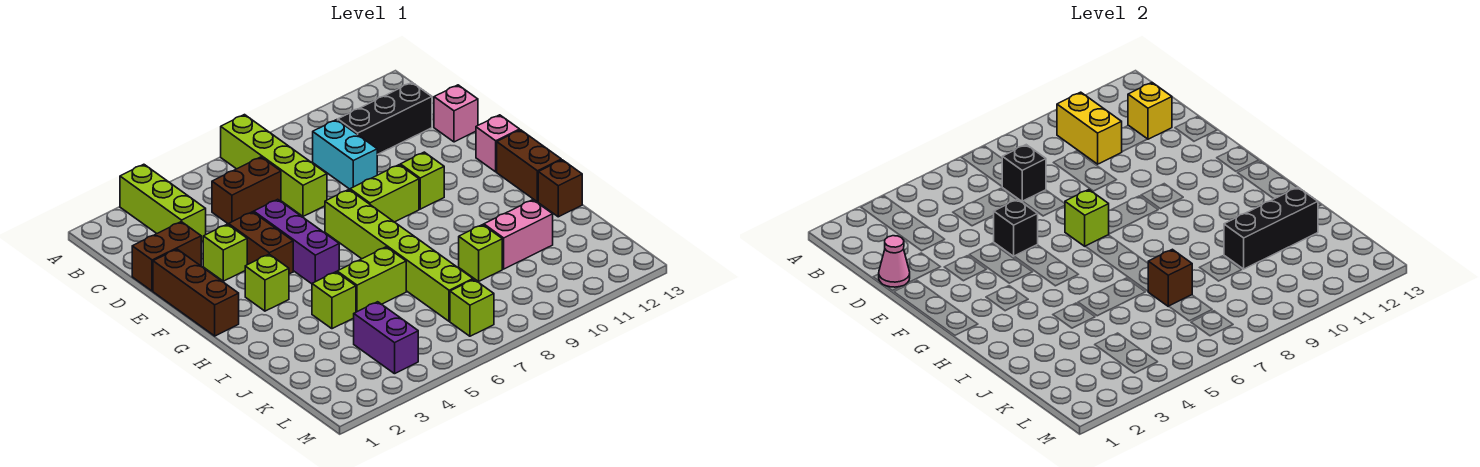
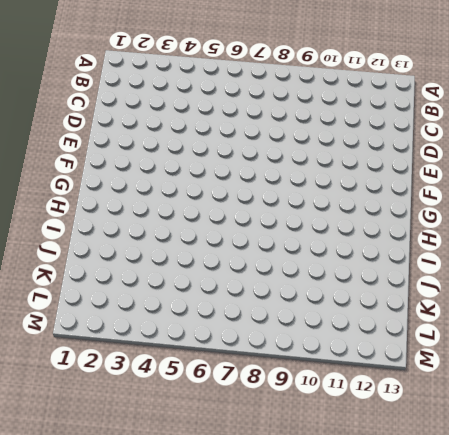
none -> lime brick A3:C3 level 1
none -> lime brick A7:D7 level 1
none -> brown brick C5:C6 level 1
none -> cyan brick C9:D9 level 1

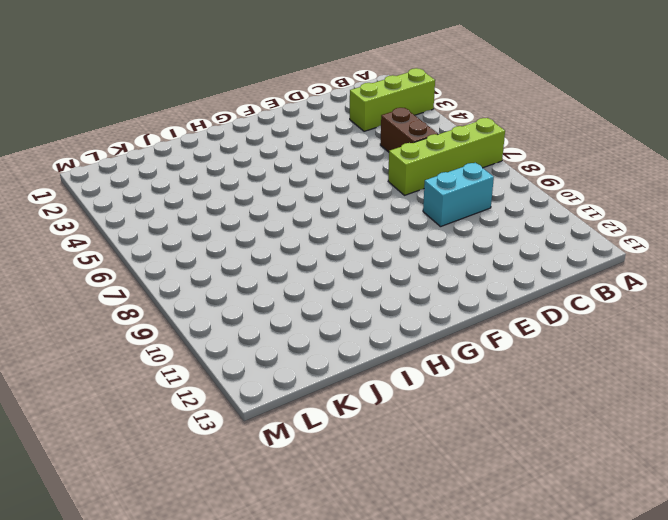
none -> black brick C10:C12 level 1
none -> brown brick D1:D2 level 1
none -> pink brick D13 level 1
none -> brown brick E1:G1 level 1

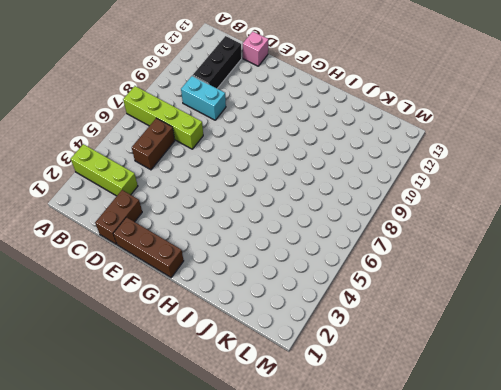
none -> lime brick E3 level 1
none -> brown brick E4:F4 level 1
none -> purple brick E5:G5 level 1
none -> lime brick F7:K7 level 1

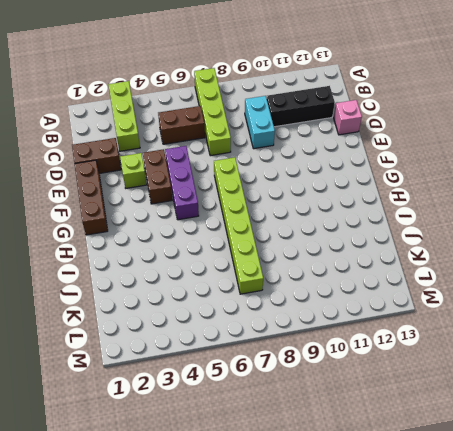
none -> lime brick F8:F9 level 1
none -> lime brick F10 level 1
none -> pink brick F13 level 1
none -> lime brick G3 level 1

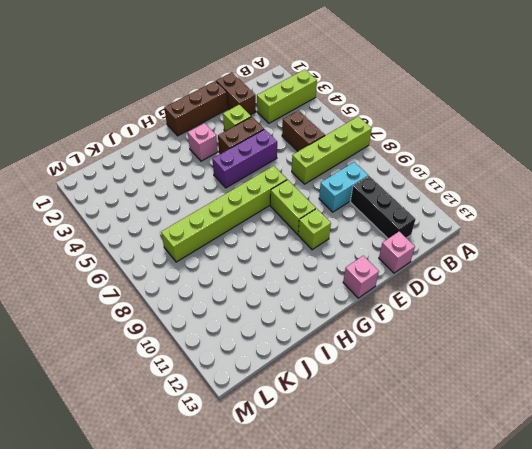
pink brick G3 level 1 -> lime brick G3 level 1
none -> brown brick G13:H13 level 1
none -> lime brick I4 level 1
none -> lime brick I5:I6 level 1
none -> brown brick I13 level 1

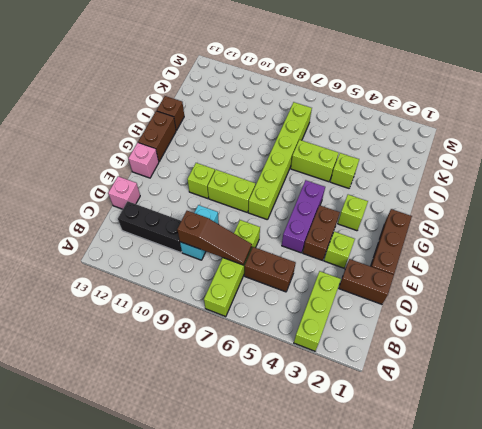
brown slope C7:C9 level 2 top 9 -> black brick C7 level 2
none -> lime brick J9 level 1
none -> pink brick J10:J11 level 1
none -> purple brick K4:L4 level 1
none -> lime brick L7 level 1

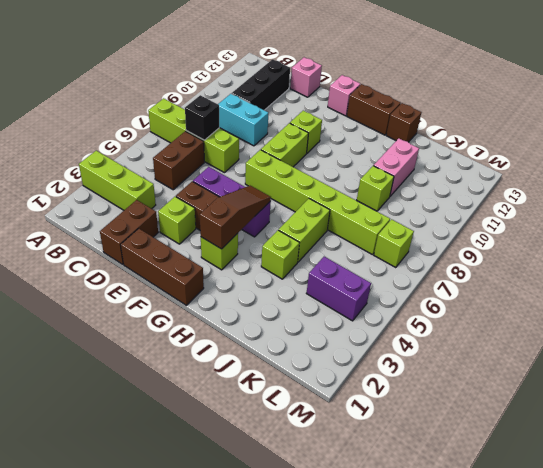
brown slope G3:G5 level 2 top 3 -> none
none -> yellow brick B10:C10 level 2
none -> yellow brick C12 level 2
none -> pink cone D1 level 2
none -> black brick E5 level 2

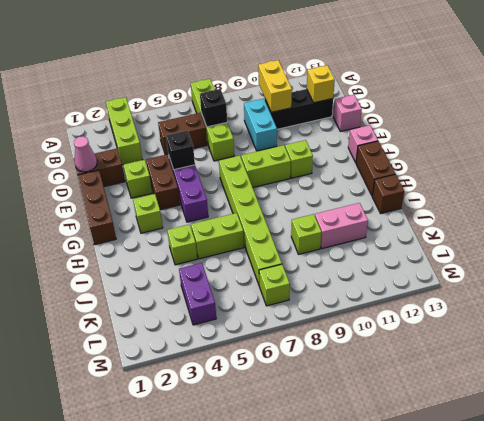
none -> lime brick F7 level 2
none -> brown brick J7 level 2
none -> black brick J10:J12 level 2

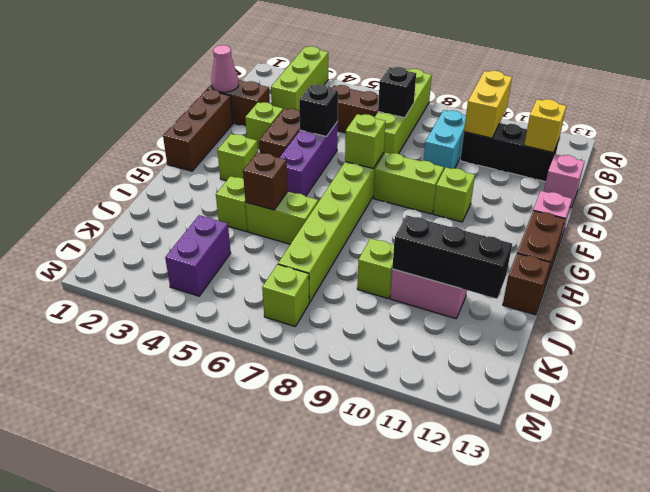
brown brick I5 level 2 -> brown brick J7 level 2

